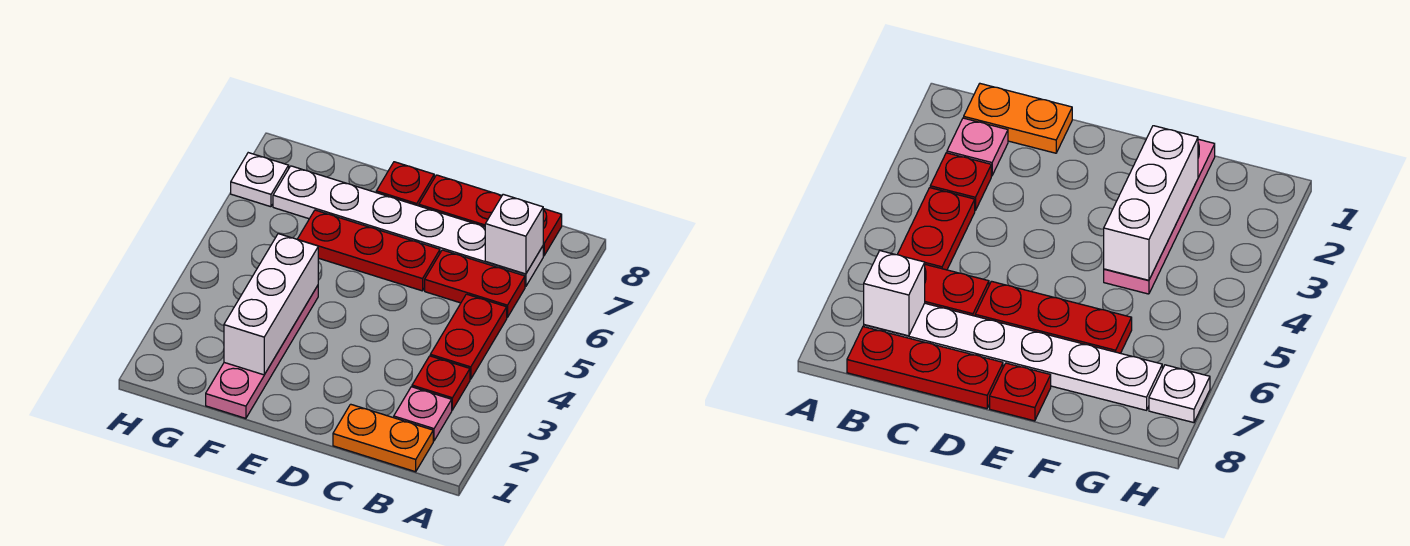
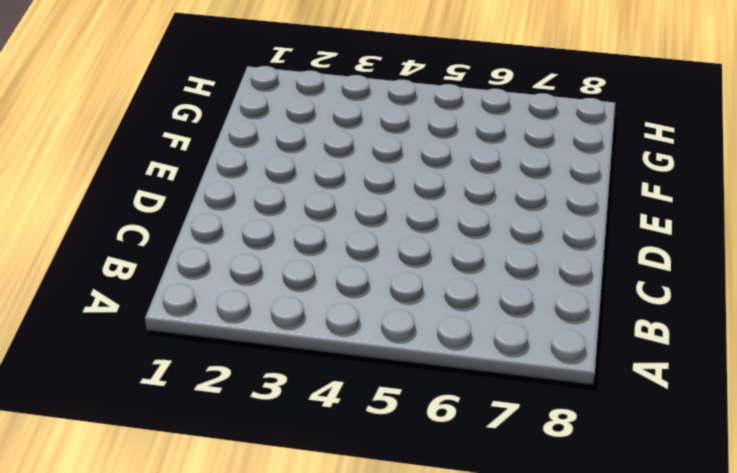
none -> orange plate B1:C1 level 1
none -> pink plate B2 level 1
none -> red plate B3 level 1

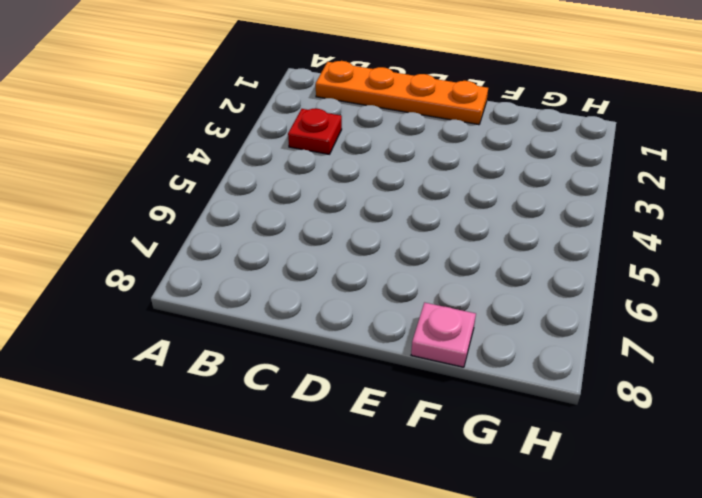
orange plate B1:E1 level 1 -> orange plate B1:C1 level 1
pink plate F8 level 1 -> pink plate B2 level 1
none -> red plate B4:B5 level 1
none -> red plate B6:C6 level 1
none -> white plate B7:G7 level 1

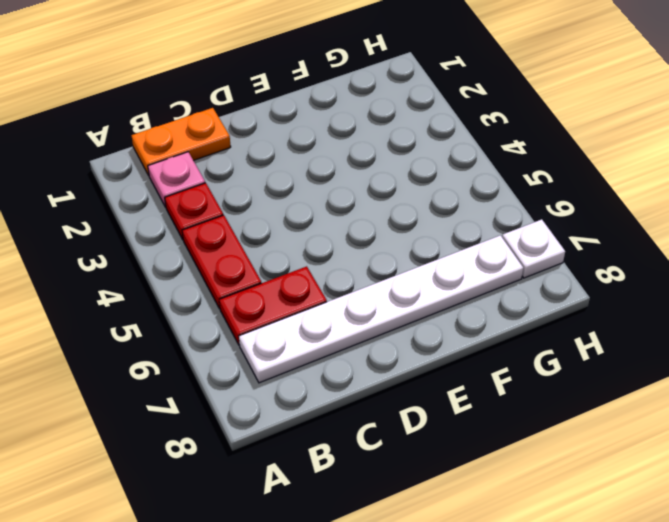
none -> red plate B8:D8 level 1
none -> red plate D6:F6 level 1
none -> red plate E8 level 1

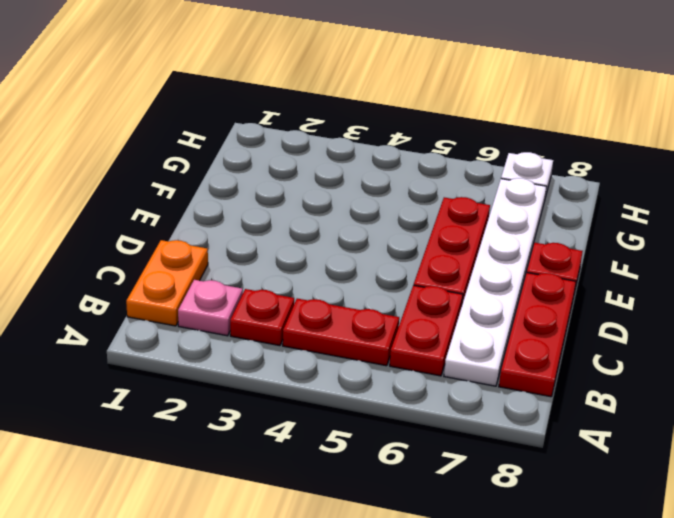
none -> pink plate F1:F4 level 1
none -> white brick B7 level 2
none -> white brick F2:F4 level 2

